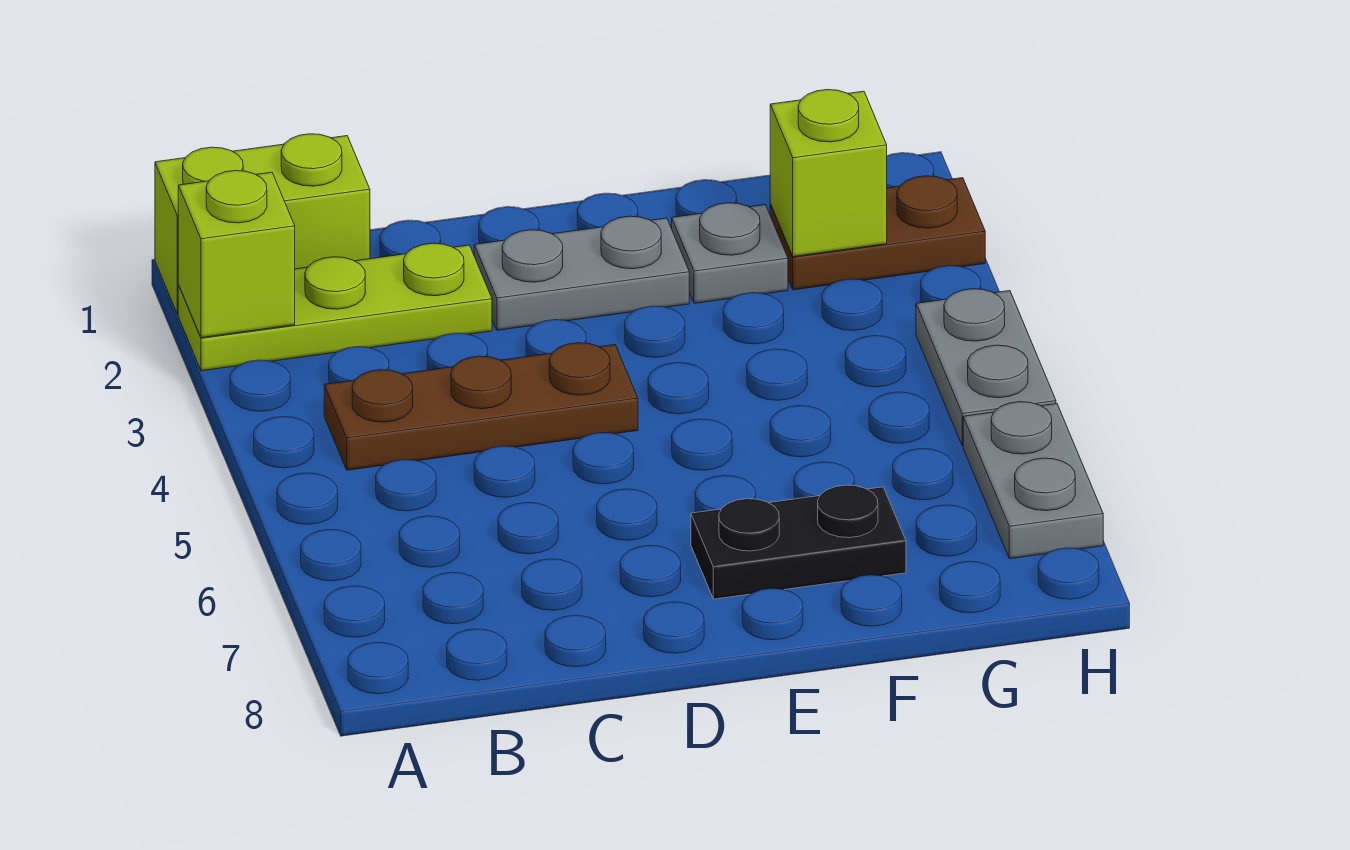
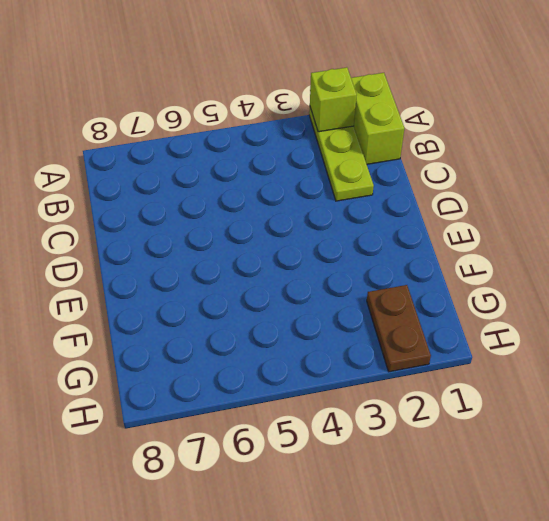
none -> brown plate B4:D4 level 1
none -> grey plate D2:E2 level 1

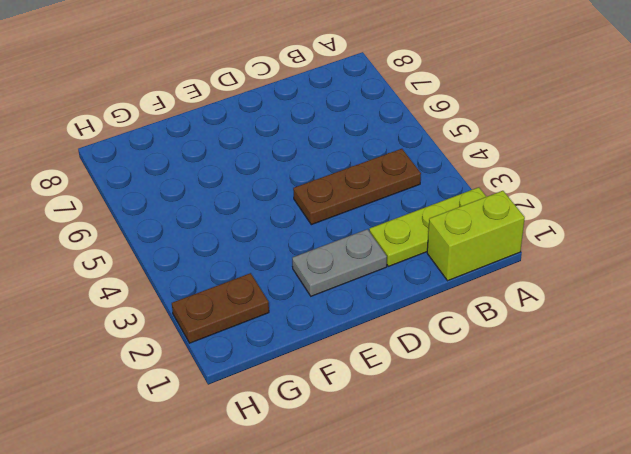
none -> black plate E7:F7 level 1
none -> grey plate F2 level 1

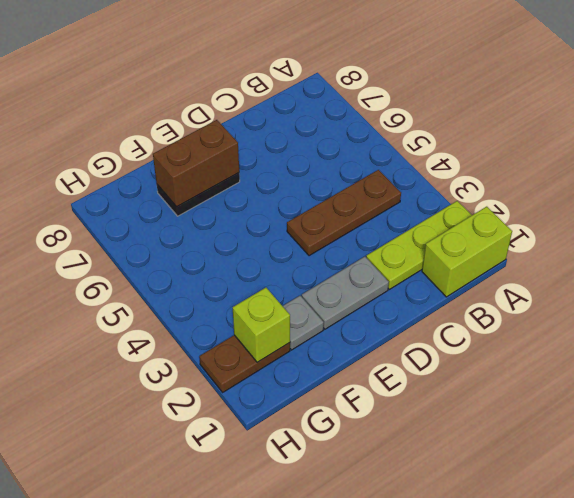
brown brick E7:F7 level 2 -> none
none -> grey plate H4:H5 level 1
none -> grey plate H6:H7 level 1

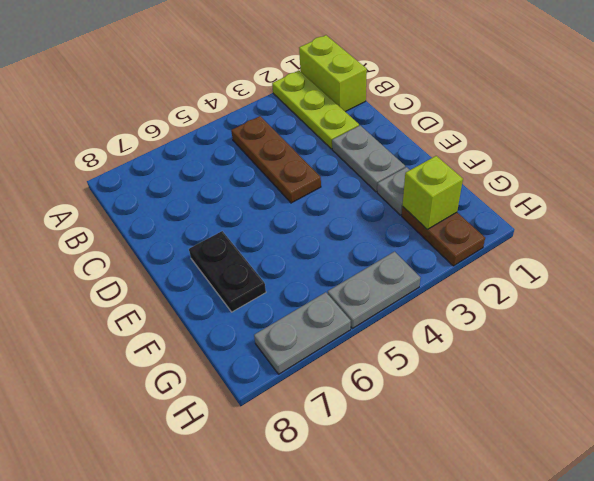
none -> lime brick A2 level 2

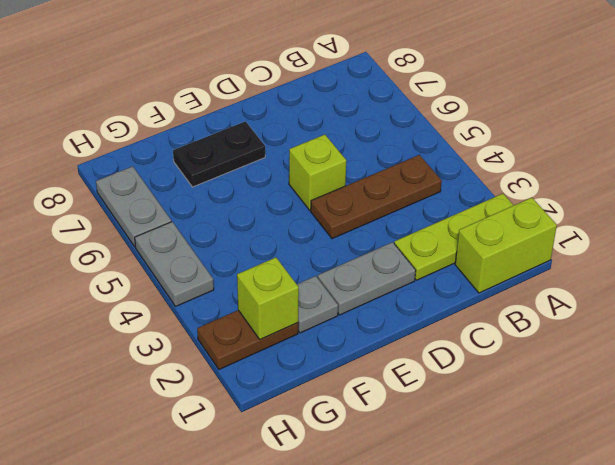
lime brick D5 level 1 -> lime brick A2 level 2

